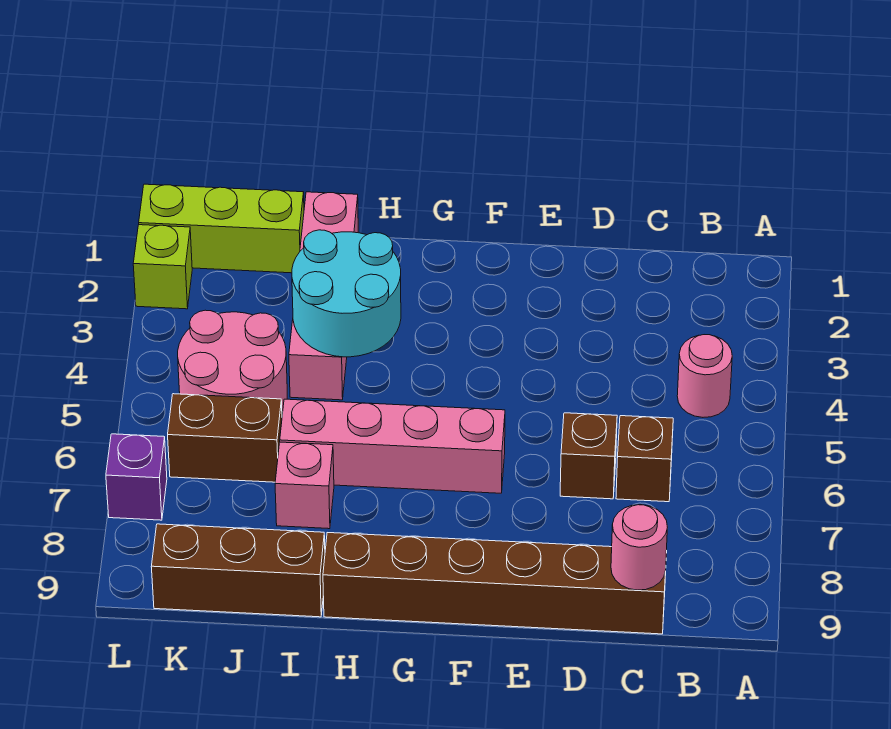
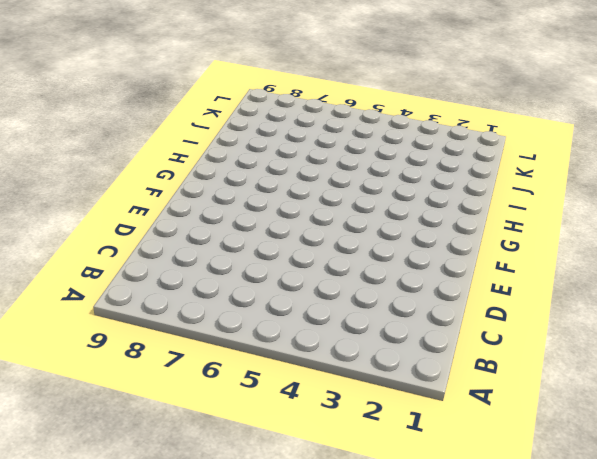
none -> pink round brick B4 level 1
none -> brown brick C6 level 1
none -> brown brick C9:H9 level 1

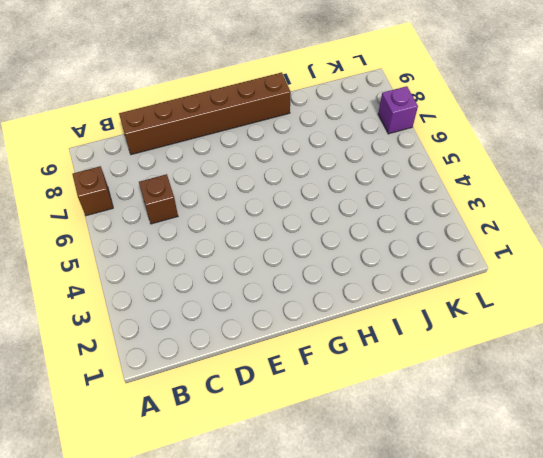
brown brick A7 level 1 -> brown brick D6 level 1
none -> pink round brick B4 level 1
none -> pink brick F6:I6 level 1
none -> pink brick I1:I4 level 1

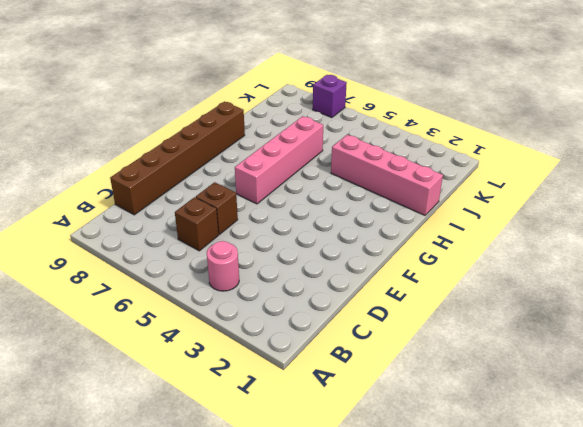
none -> pink brick I7 level 1
none -> brown brick I9:K9 level 1
none -> lime brick J1:L1 level 1

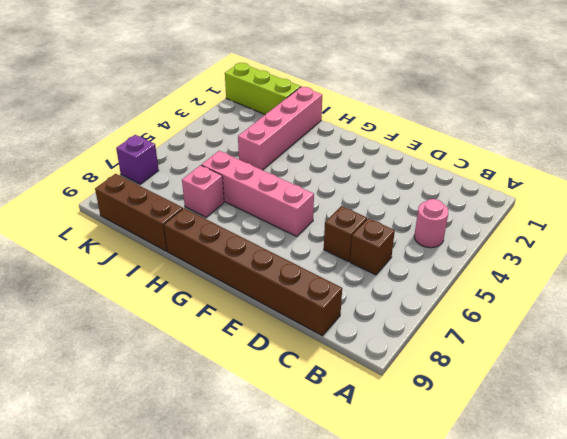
none -> pink round brick J4:K5 level 1
none -> brown brick J6:K6 level 1
none -> lime brick L2 level 1

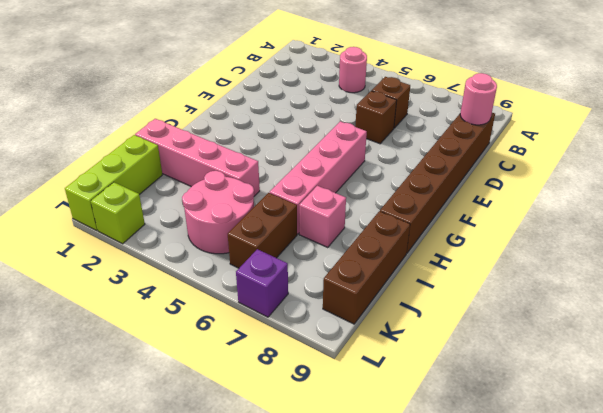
none -> cyan round brick H3:I4 level 2

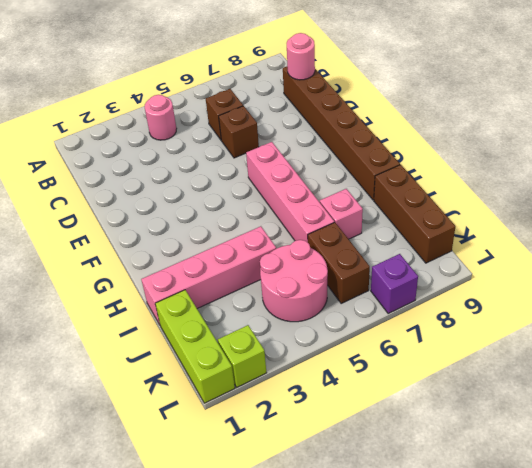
none -> cyan round brick H3:I4 level 2

